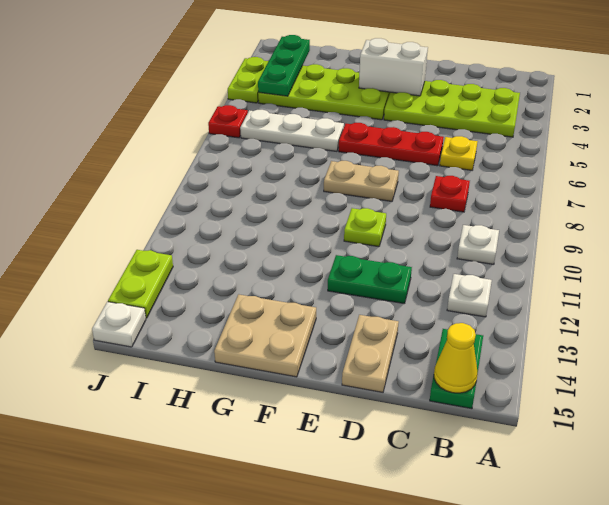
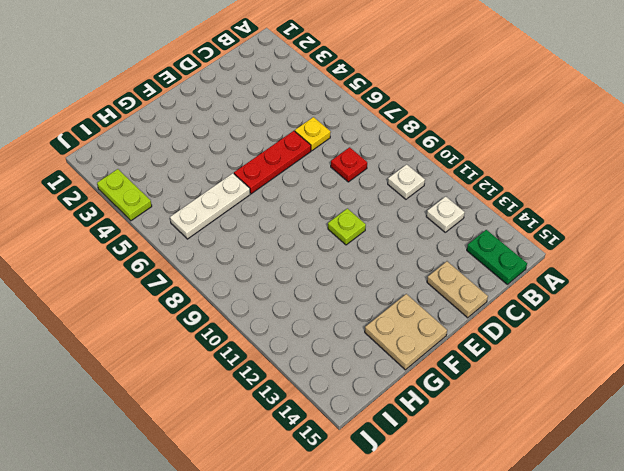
none -> lime plate B3:E4 level 1
none -> green plate D12:E12 level 1
none -> tan plate E8:F8 level 1

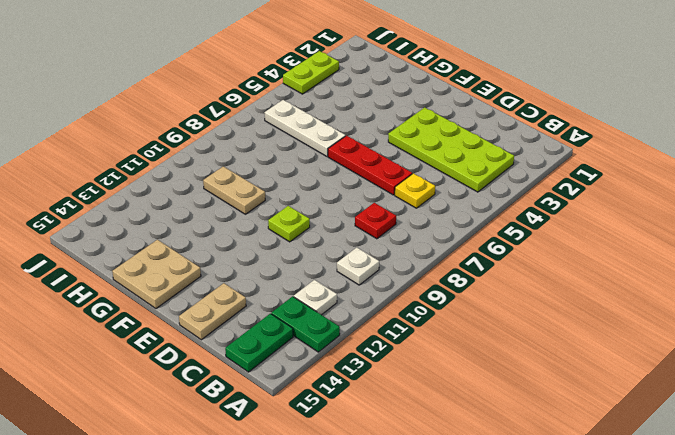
green plate A13:B13 level 1 -> green plate D12:E12 level 1
tan plate G10:H10 level 1 -> tan plate E8:F8 level 1
none -> lime plate F3:I4 level 1
none -> red plate J6 level 1
none -> lime plate J13:J14 level 1

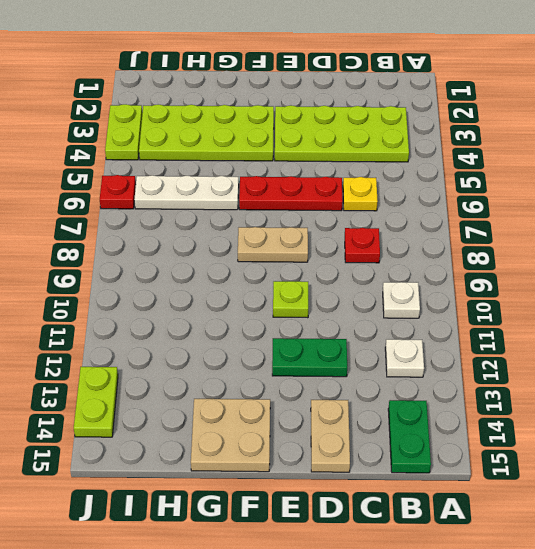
none -> white plate J15 level 1
none -> yellow cone B15 level 2
none -> white brick E3:F3 level 2

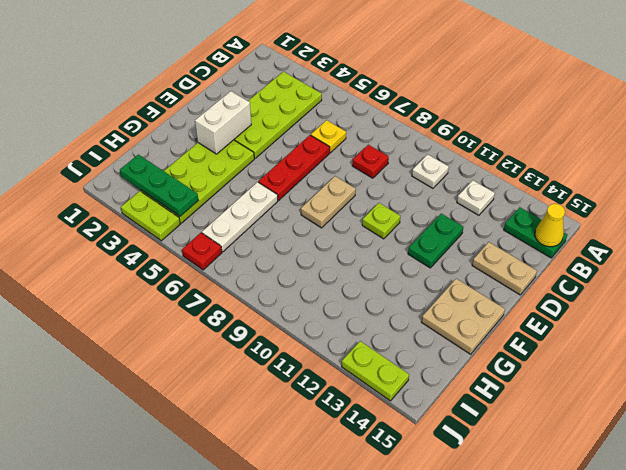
none -> white plate J15 level 1

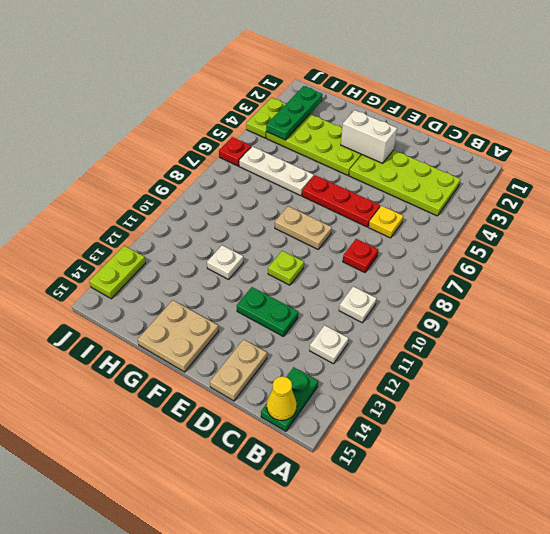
white plate G11 level 1 -> white plate J15 level 1

